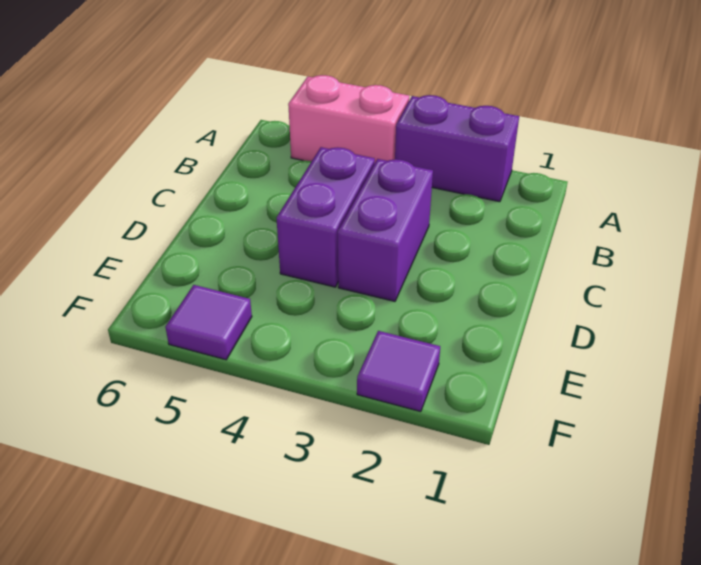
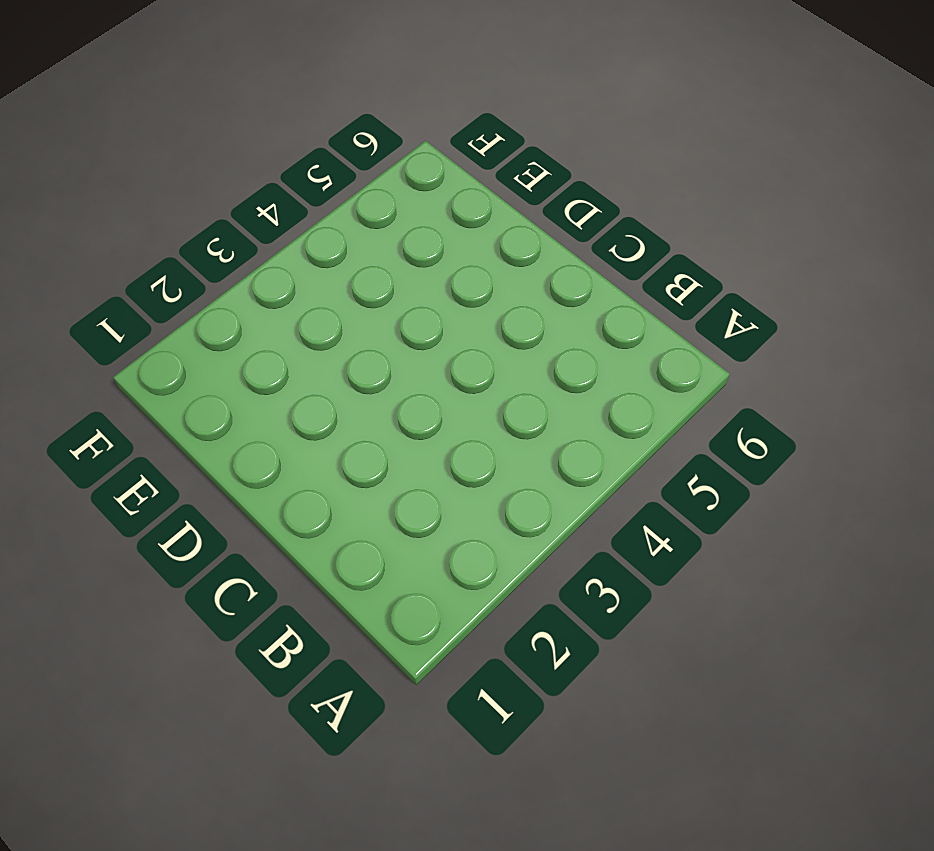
none -> purple brick A2:A3 level 1
none -> pink brick A4:A5 level 1

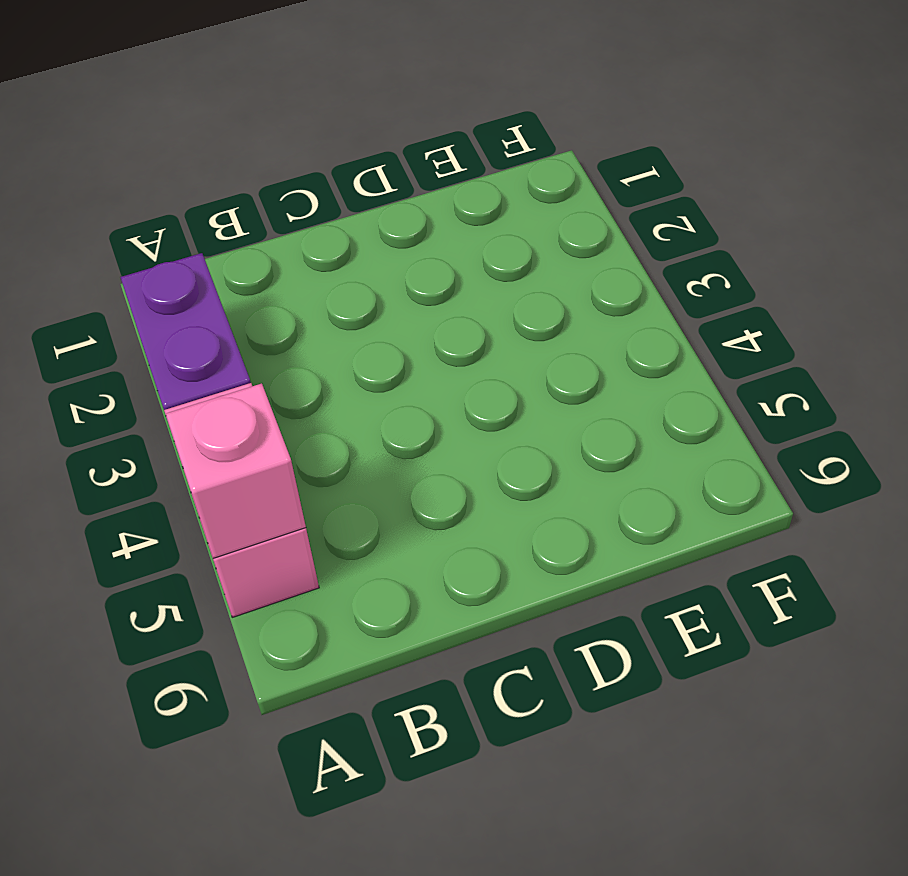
pink brick A5 level 2 -> none
none -> purple brick C3:D3 level 1
none -> purple brick C4:D4 level 1

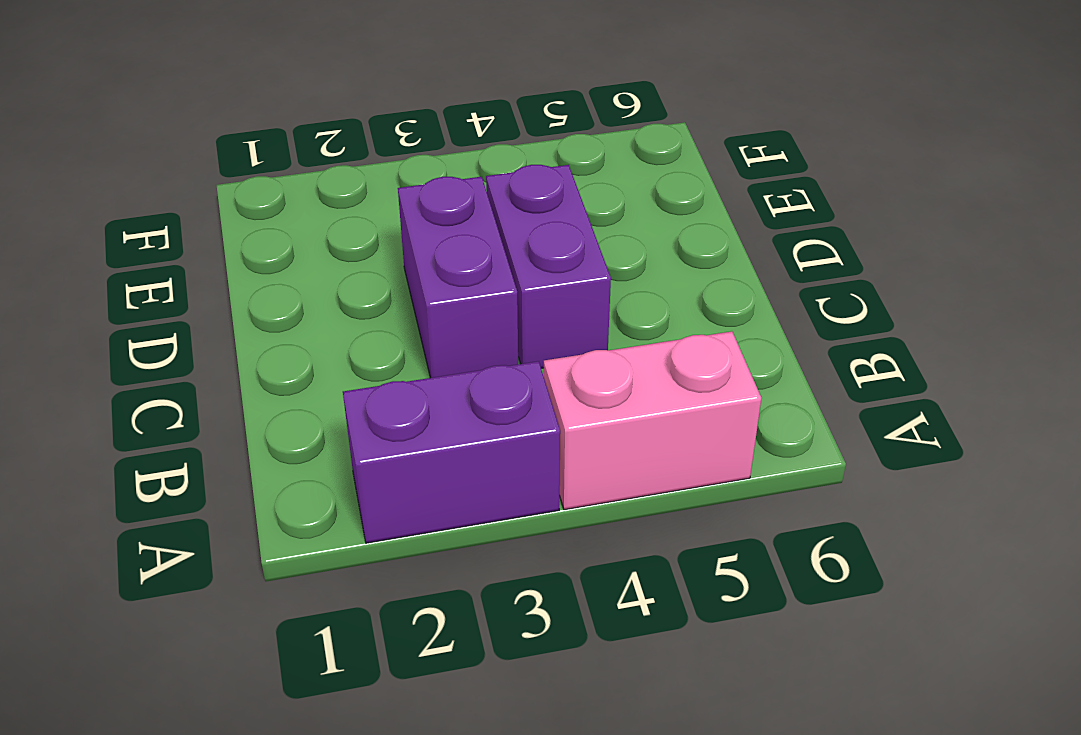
none -> purple tile F2 level 1
none -> purple tile F5 level 1

